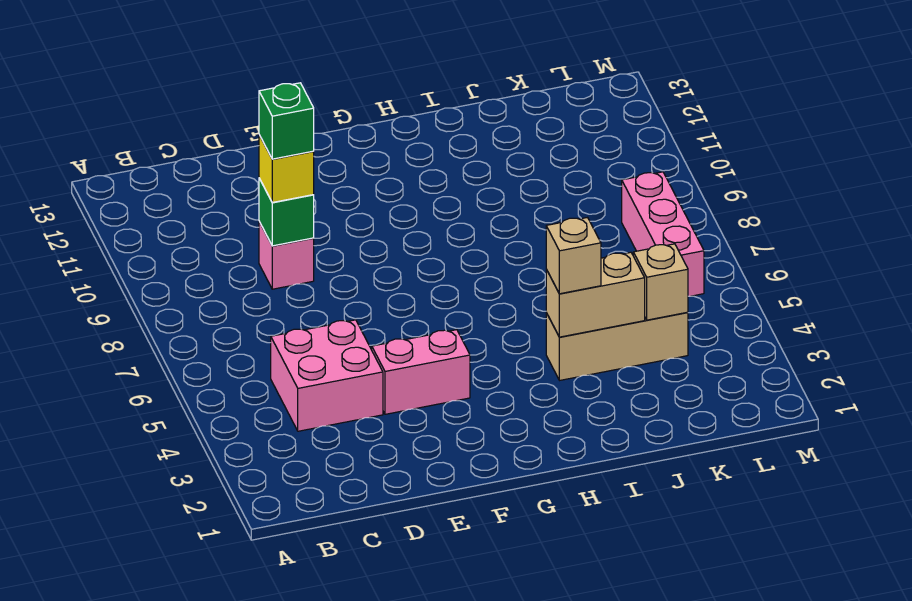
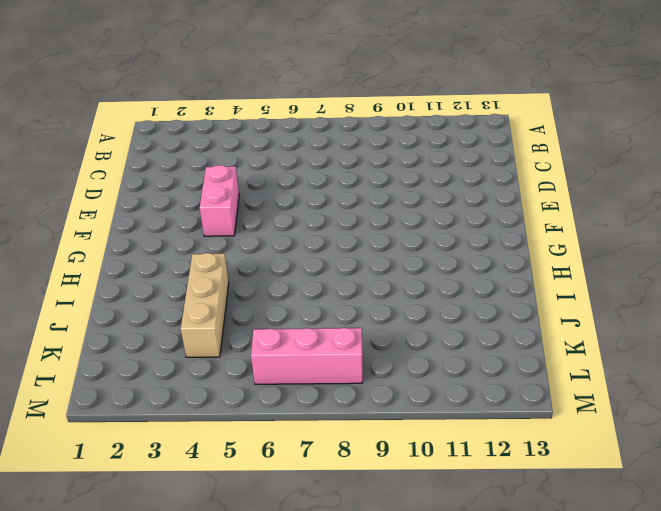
none -> pink brick C4:D5 level 1
none -> pink brick D9 level 1

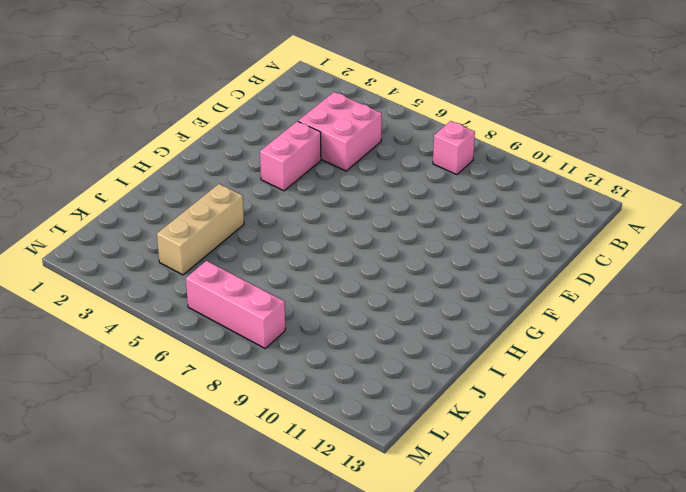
pink brick B8 level 1 -> pink brick D9 level 1
none -> green brick D9 level 2
none -> tan brick I4:J4 level 2

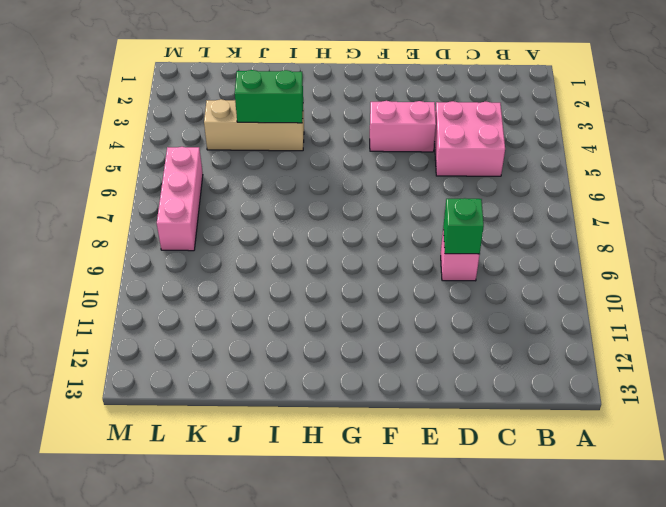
green brick I4:J4 level 2 -> tan brick I4:J4 level 2
none -> tan brick K4 level 2
none -> yellow brick D9 level 3

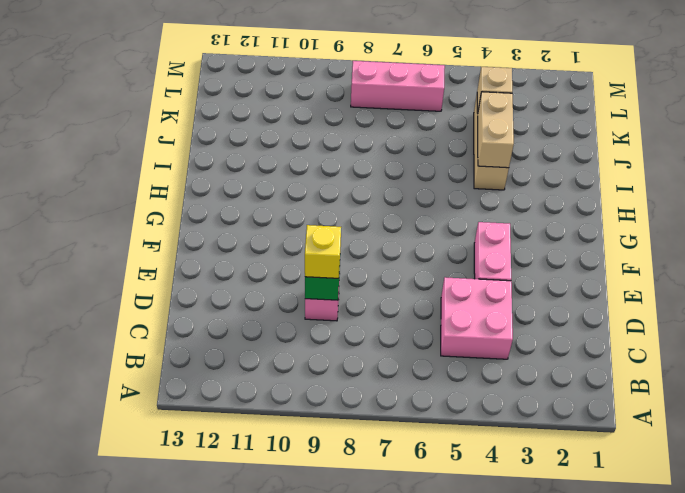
none -> tan brick I4 level 3
none -> green brick D9 level 4

